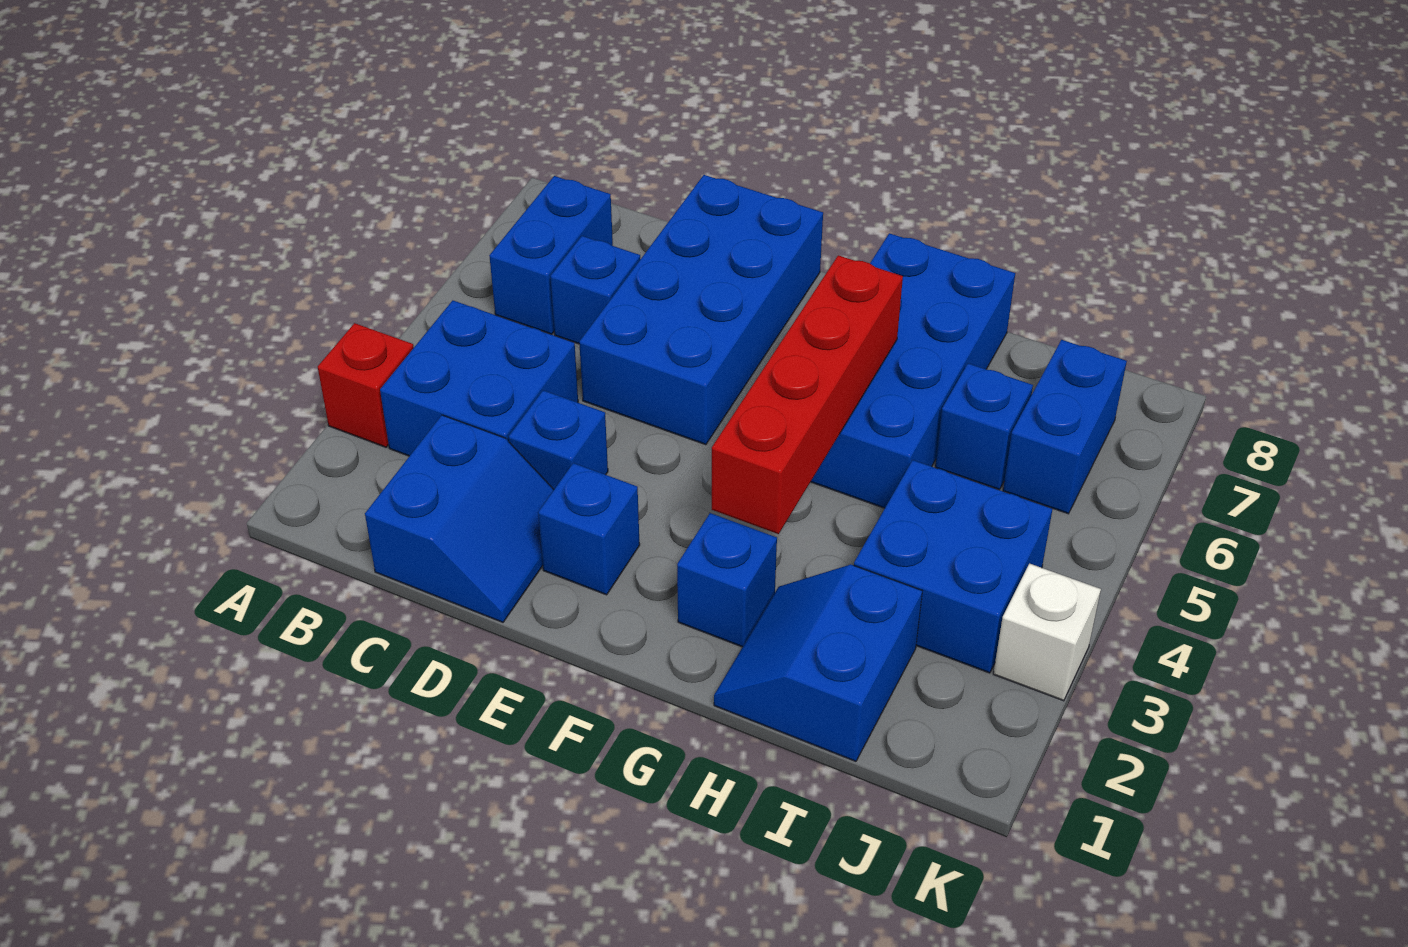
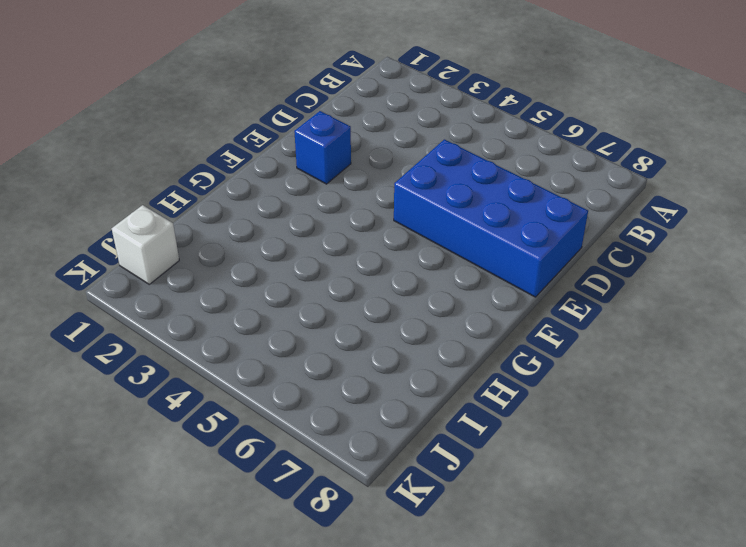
white brick J1 level 1 -> white brick K3 level 1
none -> red brick A3 level 1
none -> blue brick B3:C4 level 1
none -> blue brick B6:B7 level 1

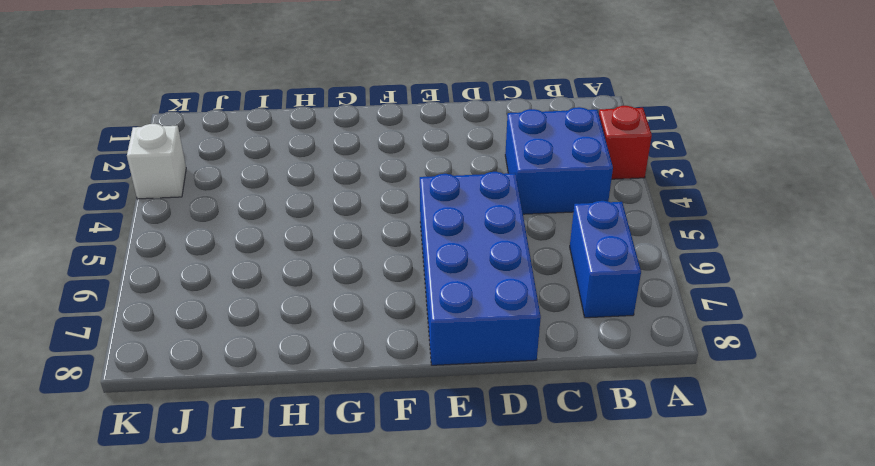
none -> blue slope C1:D2 level 1 top C
none -> blue brick C6 level 1
none -> blue brick D3 level 1

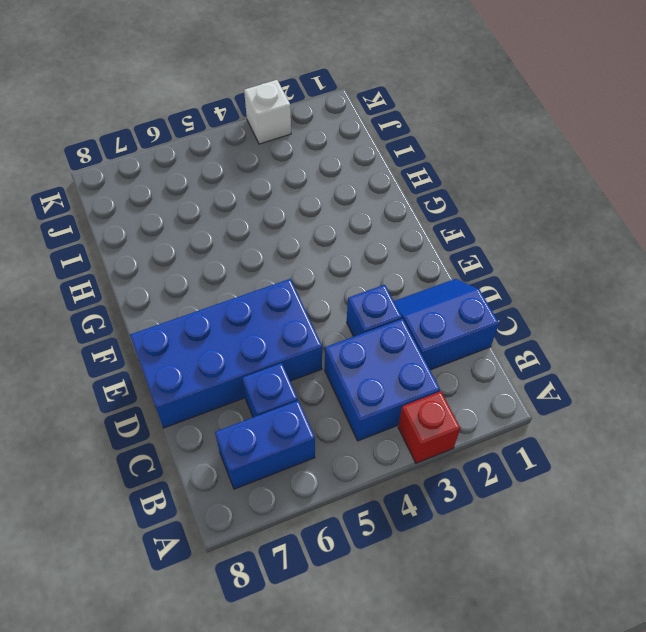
none -> blue brick E2 level 1
none -> blue brick G2 level 1
none -> blue brick G5:H8 level 1

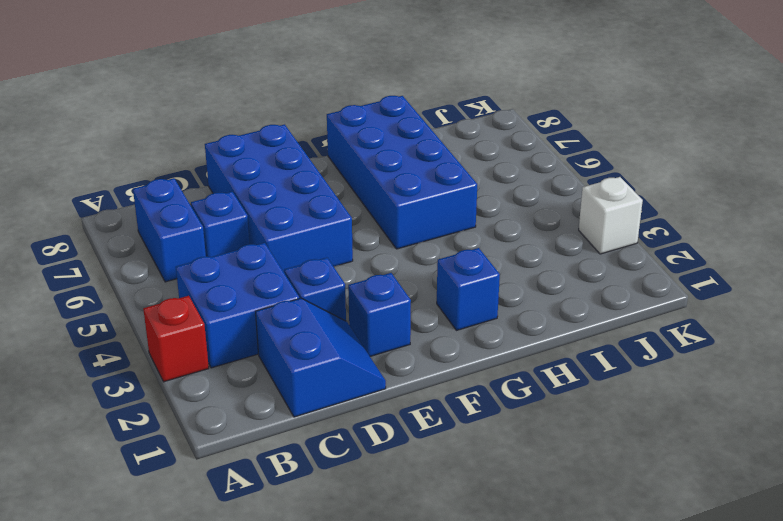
none -> blue slope H1:I2 level 1 top I
none -> blue brick I3:J4 level 1
none -> blue brick I6 level 1

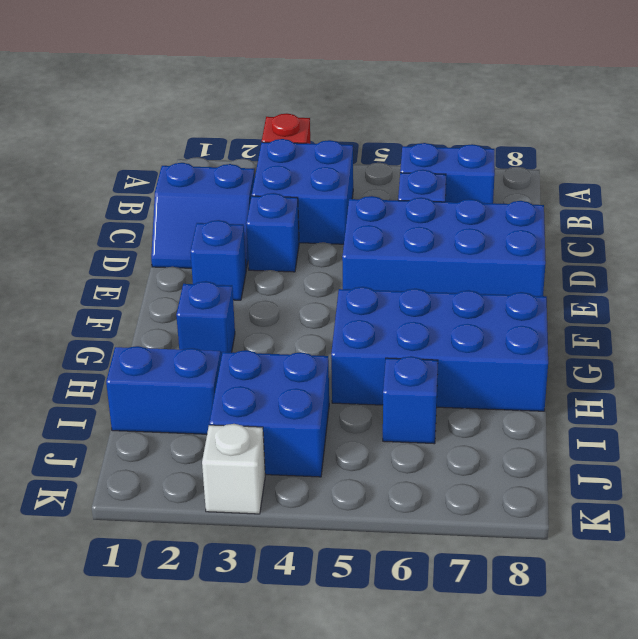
none -> blue brick J6:J7 level 1
none -> red brick G3:G6 level 2

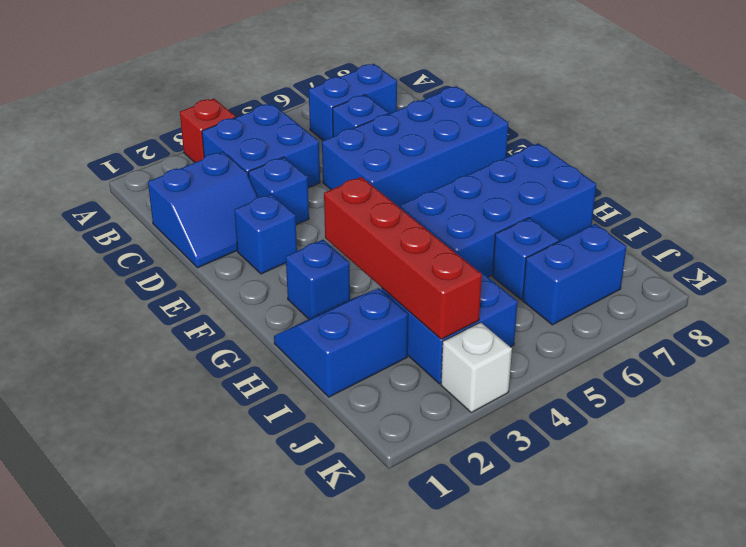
red brick G3:J3 level 2 -> red brick G3:G6 level 2

